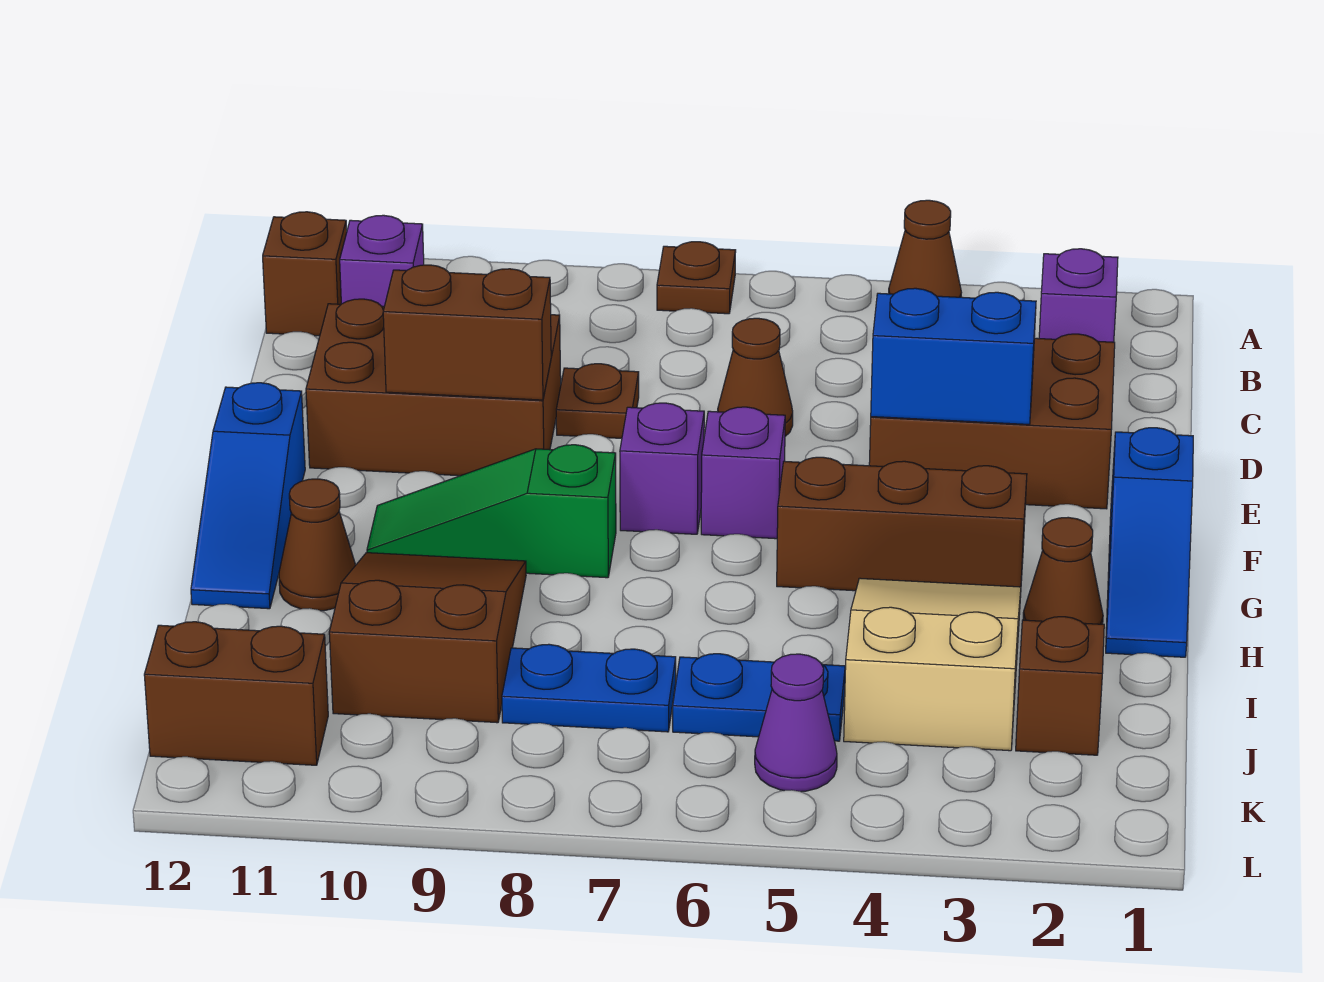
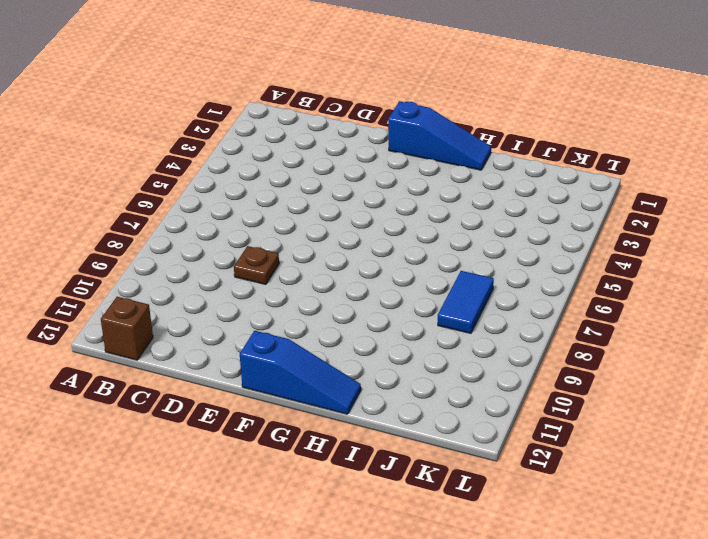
blue tile J7:J8 level 1 -> blue plate J7:J8 level 1
none -> brown cone A4 level 1
none -> brown plate A7 level 1
none -> purple brick B2 level 1

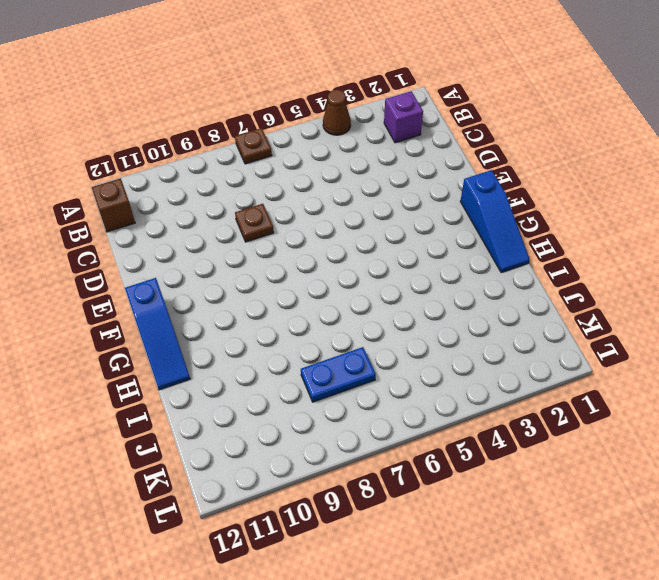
none -> purple brick B11 level 1
none -> brown brick D2:E4 level 1
none -> brown cone D6 level 1

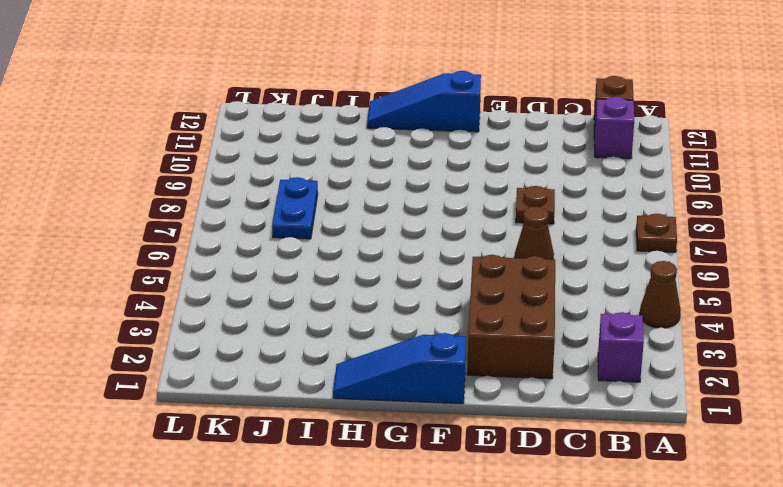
none -> brown brick D9:E11 level 1
none -> purple brick F6 level 1
none -> purple brick F7 level 1

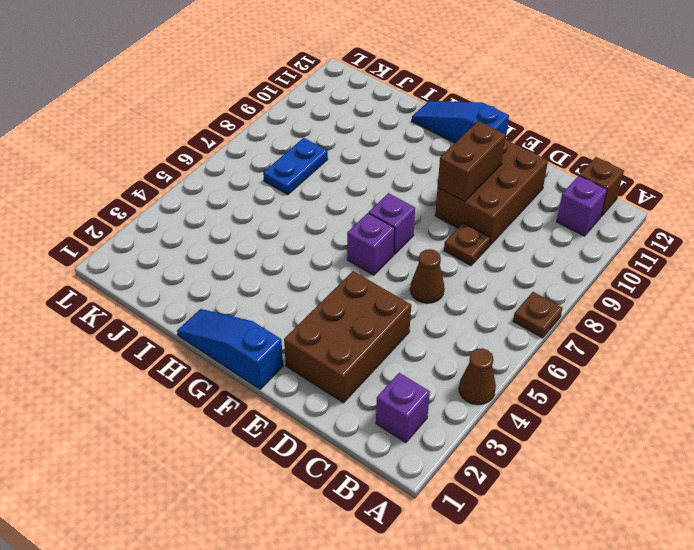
none -> brown brick G3:G5 level 1
none -> green slope G8:G10 level 1 top 8
none -> brown cone H2 level 1

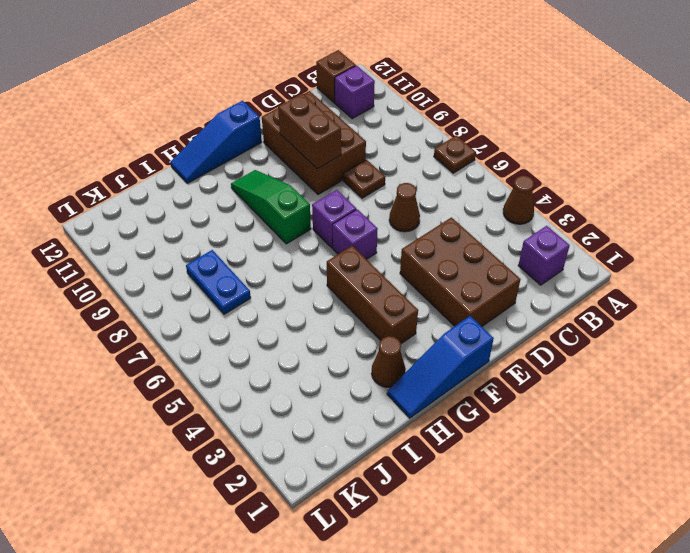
none -> tan slope H3:J4 level 1 top J
none -> brown slope H9:J10 level 1 top J
none -> brown cone H11 level 1

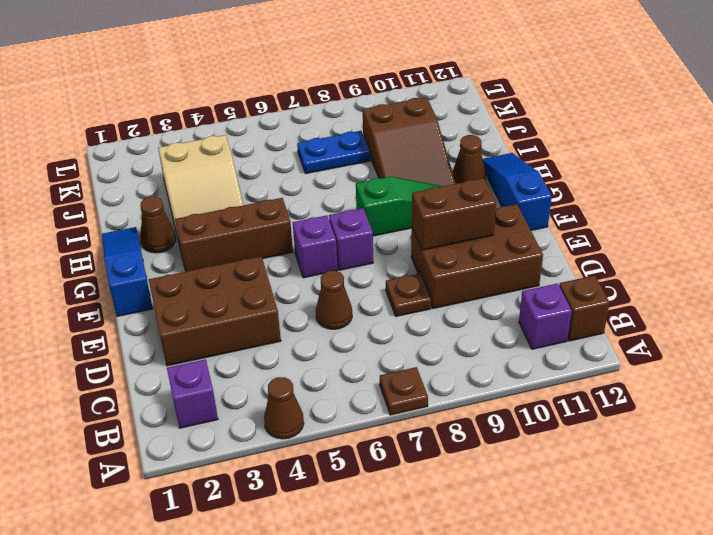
none -> brown brick J2 level 1
none -> blue plate J5:J6 level 1
none -> purple cone K5 level 1

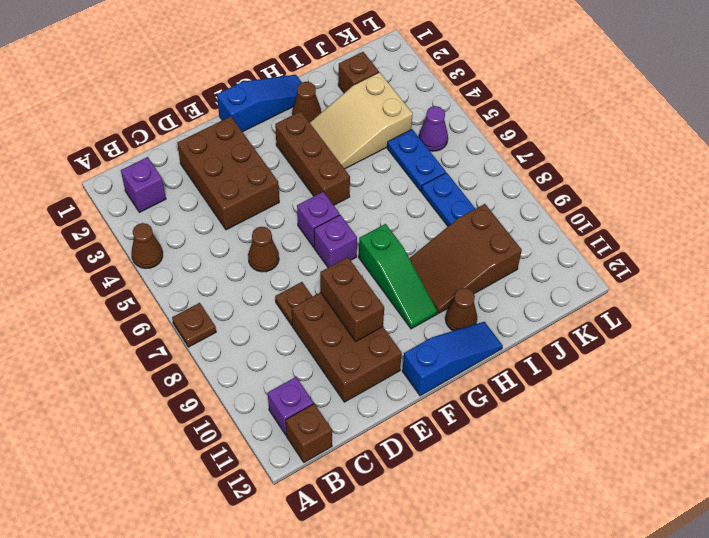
none -> brown brick K11:K12 level 1
none -> blue brick E3:E4 level 2

